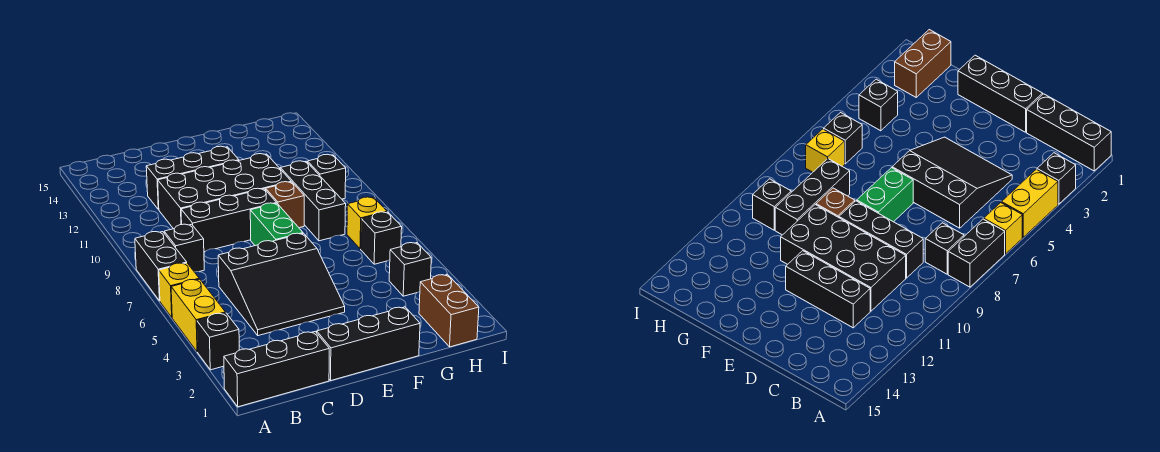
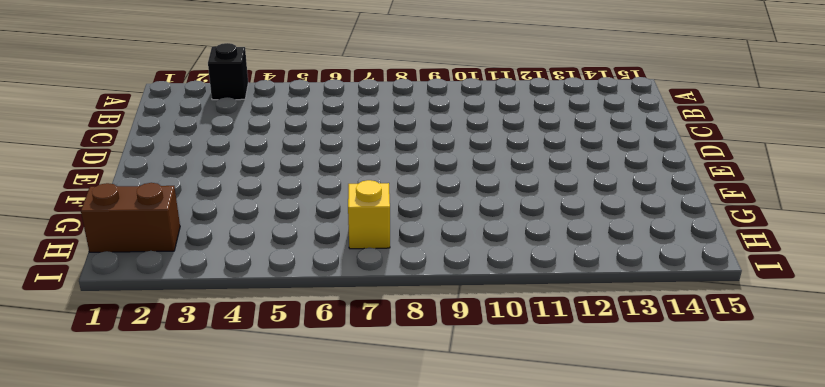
none -> black brick A1:C1 level 1
none -> yellow brick A4:A5 level 1
none -> yellow brick A6 level 1

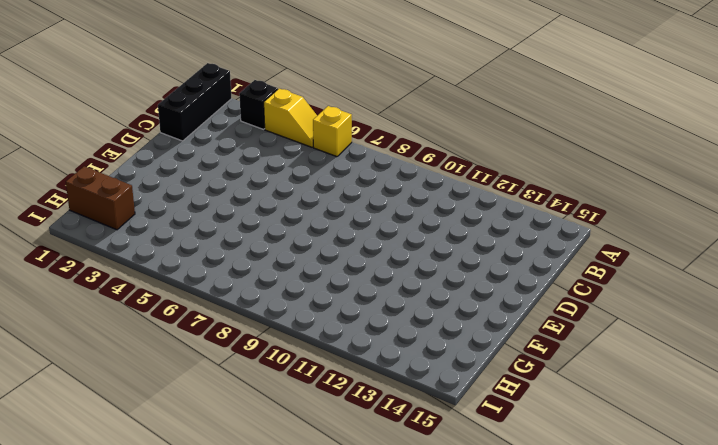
yellow slope A4:A5 level 1 top 4 -> yellow brick A4:A5 level 1
none -> black brick A7:A8 level 1
none -> black brick B8 level 1
none -> black slope C4:E6 level 1 top 6

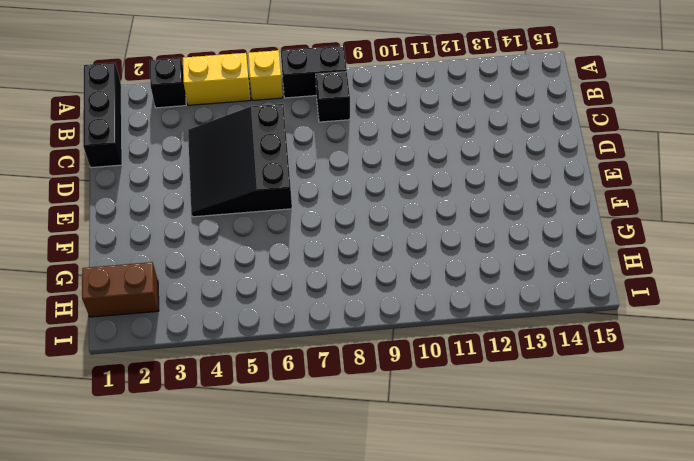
none -> black brick C9:E9 level 1
none -> black brick C10:F11 level 1
none -> black brick C12:E12 level 1

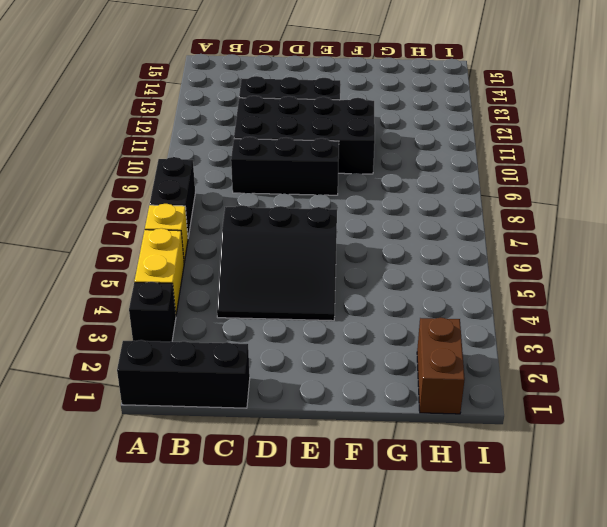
none -> black brick B8 level 1
none -> black brick D1:F1 level 1
none -> green brick E7:E8 level 1

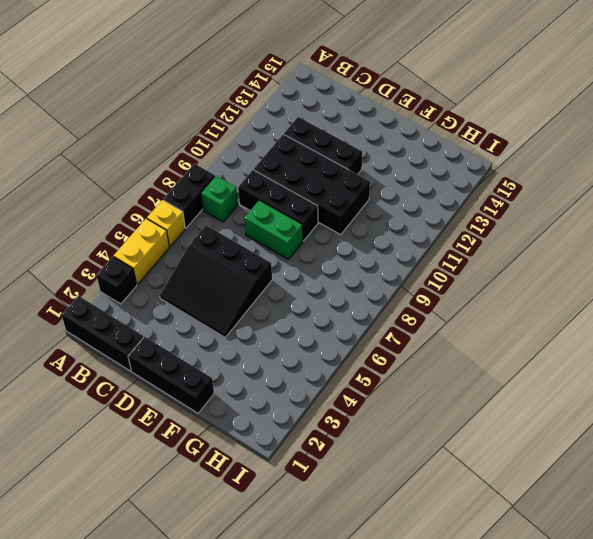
green brick B8 level 1 -> black brick B8 level 1
green brick D8:E8 level 1 -> green brick E7:E8 level 1
none -> brown brick F9 level 1
none -> black brick G8:G10 level 1
none -> brown brick H1:H2 level 1

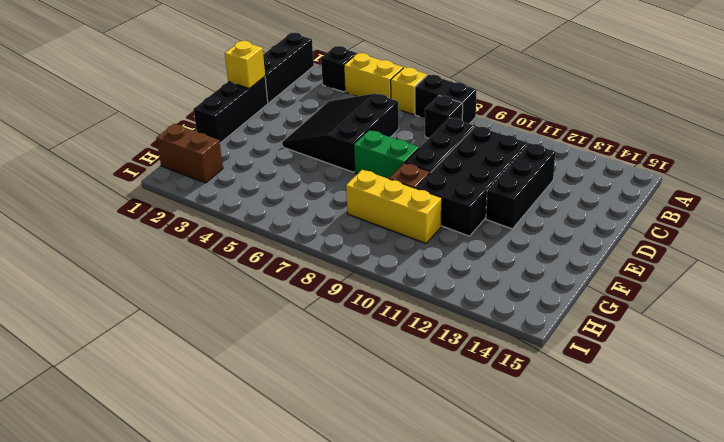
yellow brick D1 level 2 -> yellow brick H7 level 1
yellow brick G8:G10 level 1 -> black brick G8:G10 level 1
none -> black brick H4 level 1
none -> black brick H6 level 1
none -> black brick H10 level 1

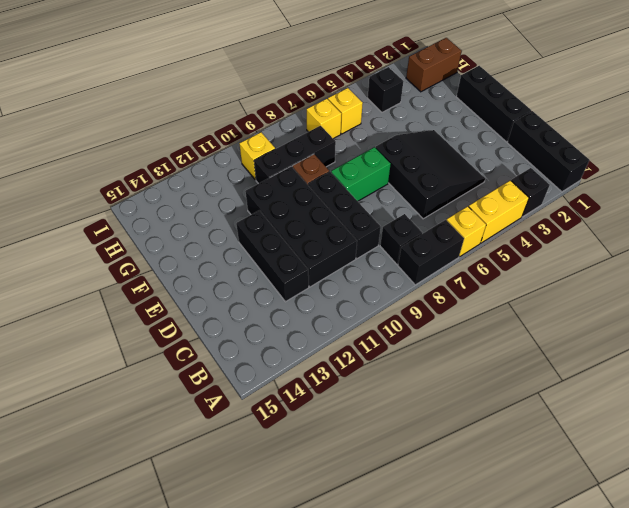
yellow brick H6 level 1 -> black brick H6 level 1
yellow brick H10 level 1 -> black brick H10 level 1

